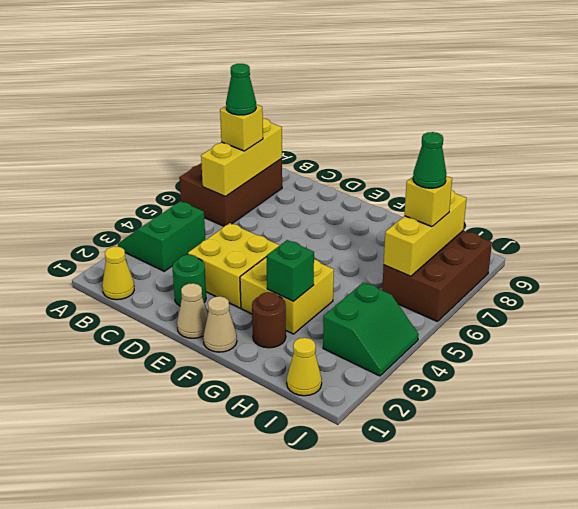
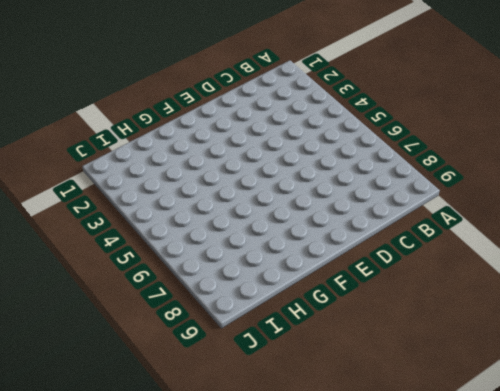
none -> green slope A3:B4 level 1 top B
none -> brown brick A6:B8 level 1
none -> yellow cone B1 level 1

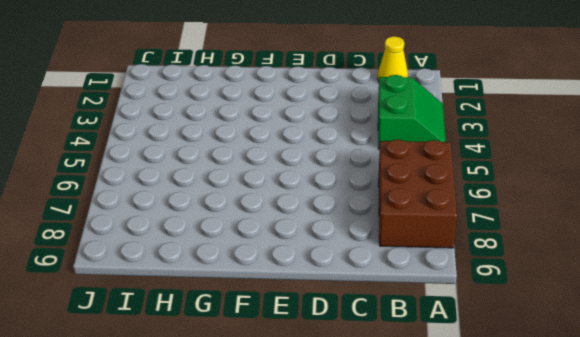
none -> green round brick D2 level 1
none -> yellow brick D3:E4 level 1
none -> tan cone E1 level 1

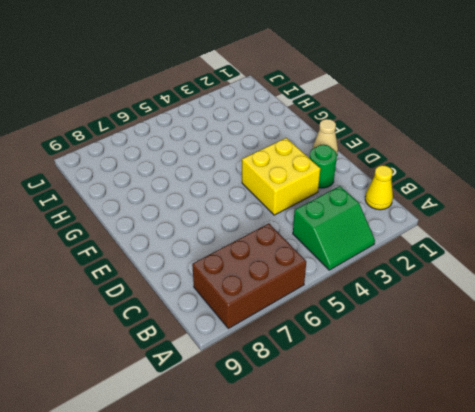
none -> tan cone F1 level 1
none -> yellow brick F3:G4 level 1
none -> brown round brick G2 level 1

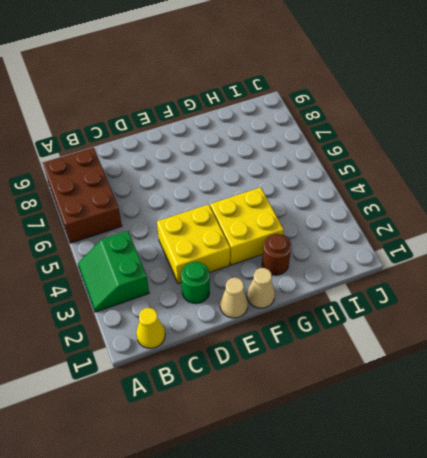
none -> yellow cone I1 level 1
none -> green slope I3:J4 level 1 top I
none -> brown brick I6:J8 level 1

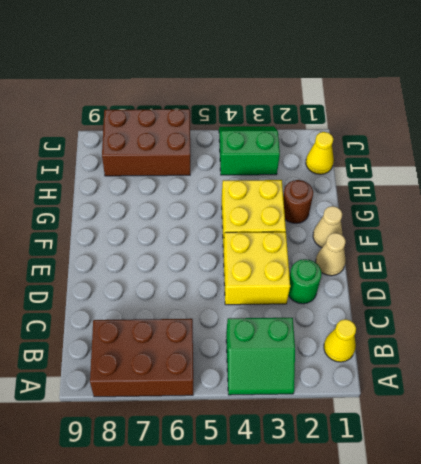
none -> yellow brick B6:B8 level 2
none -> green brick G3 level 2
none -> yellow brick I6:I8 level 2

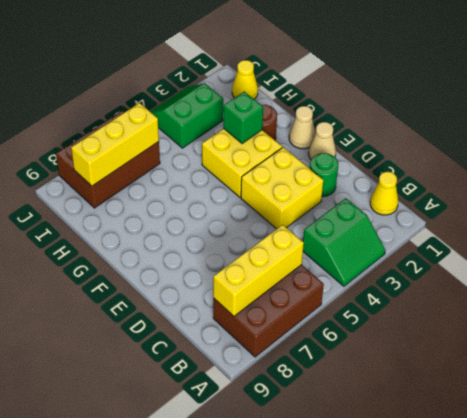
none -> yellow brick B7 level 3
none -> yellow brick I7 level 3
none -> green cone B7 level 4

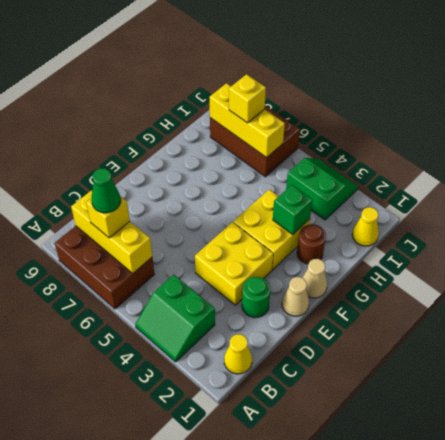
none -> green cone I7 level 4

